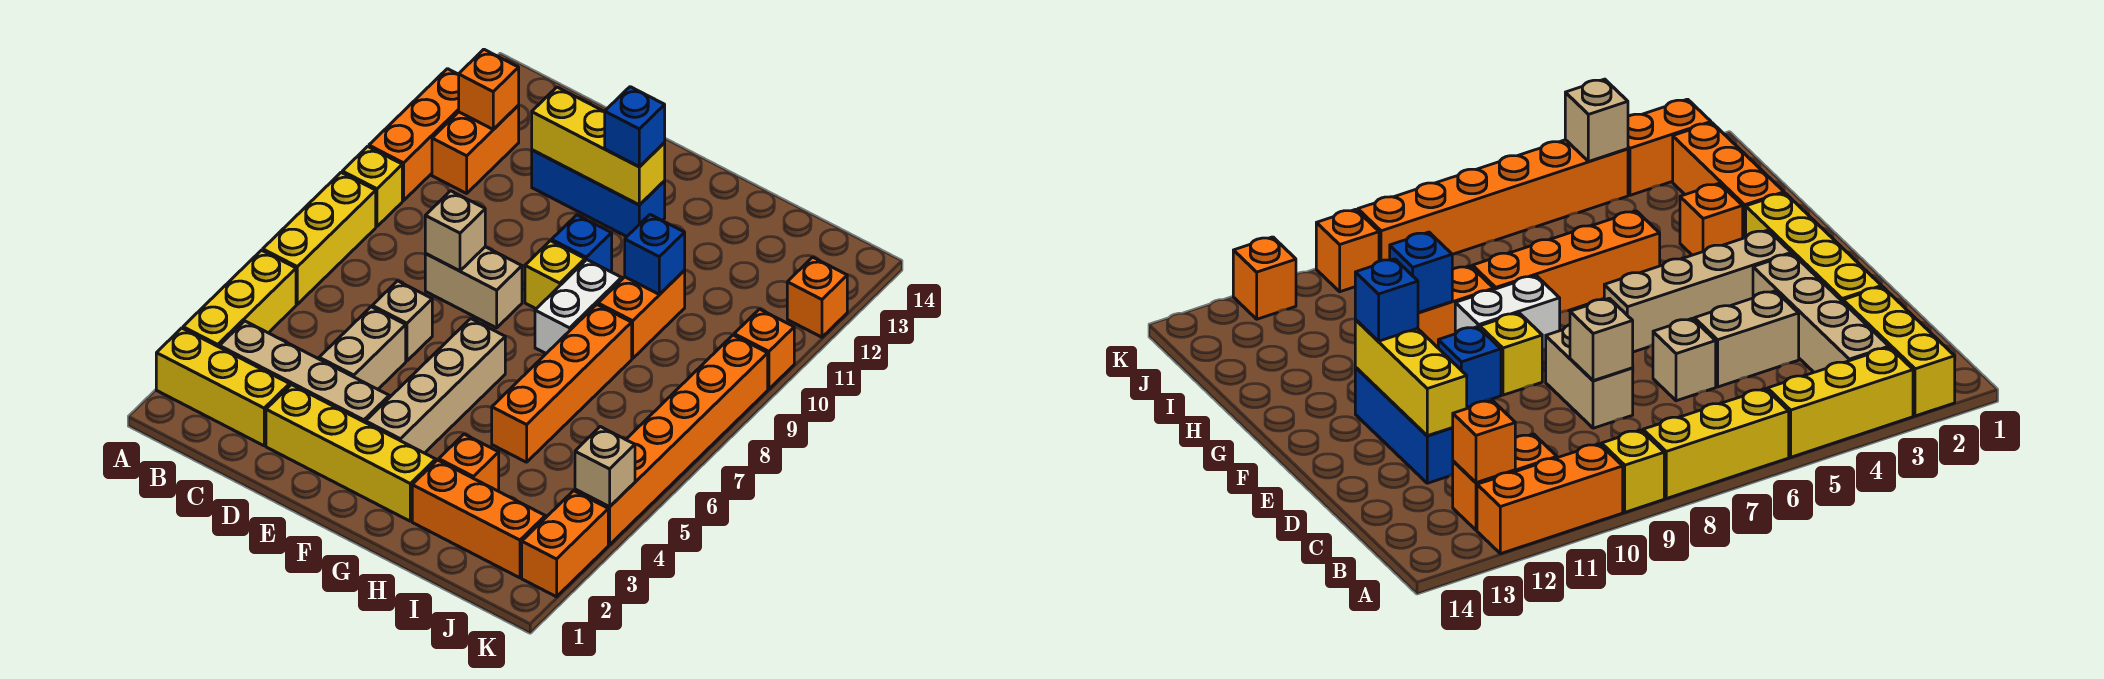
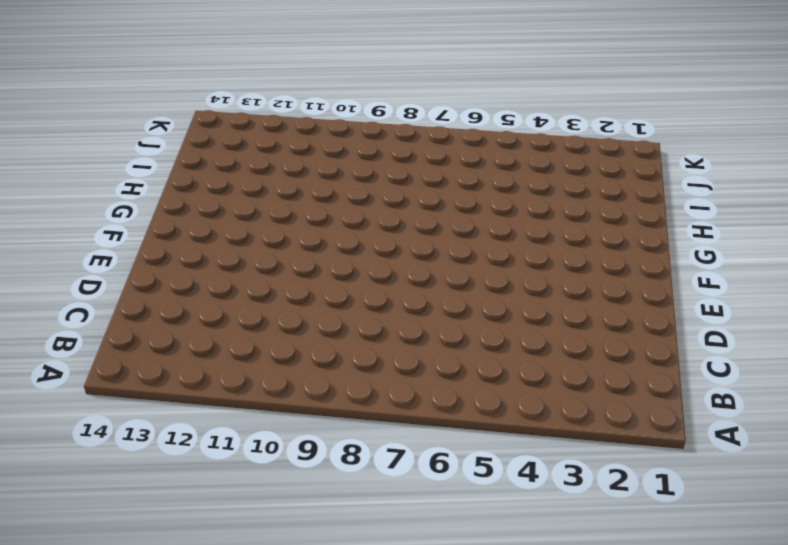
none -> yellow brick A2:C2 level 1
none -> yellow brick A3:A5 level 1
none -> yellow brick A6:A8 level 1
none -> yellow brick A9 level 1

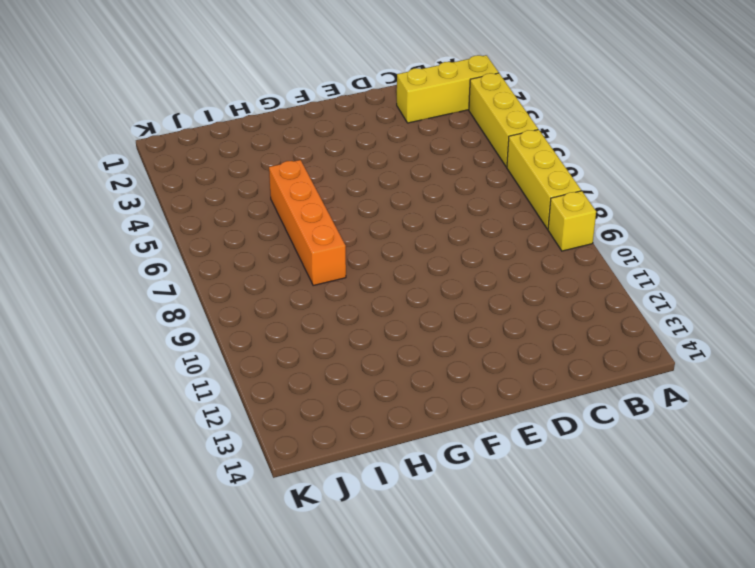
none -> orange brick A10:A12 level 1
none -> tan brick B3:E3 level 1
none -> orange brick B11:B12 level 1
none -> yellow brick D2:G2 level 1

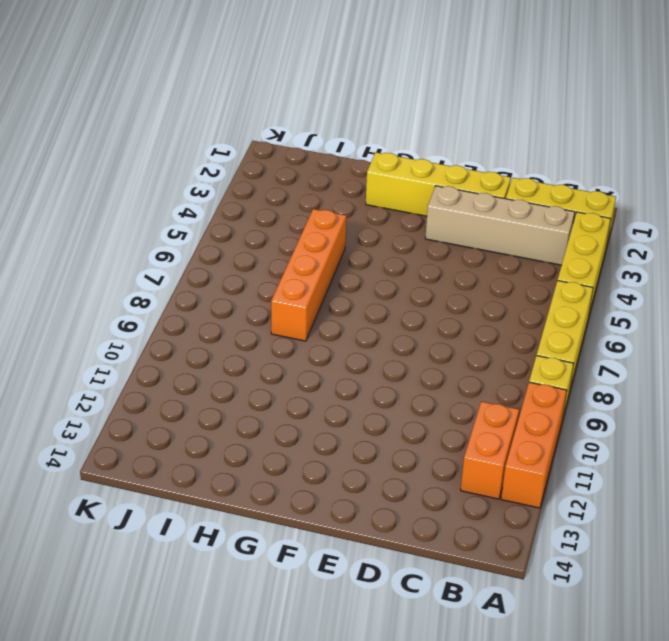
none -> tan brick D4:D5 level 1
none -> tan brick D6 level 1
none -> tan brick D8:E8 level 1
none -> blue brick D12:F12 level 1

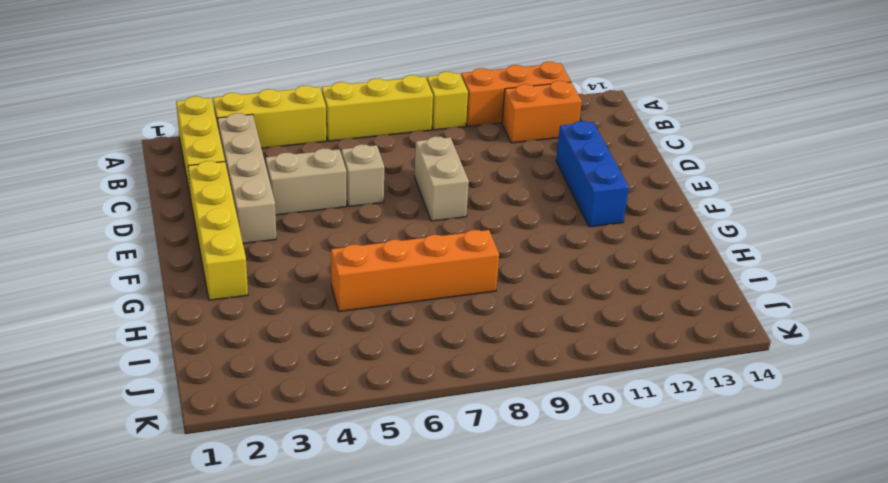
none -> tan brick F3:F6 level 1
none -> yellow brick F9 level 1
none -> blue brick F10 level 1
none -> white brick G8:G9 level 1

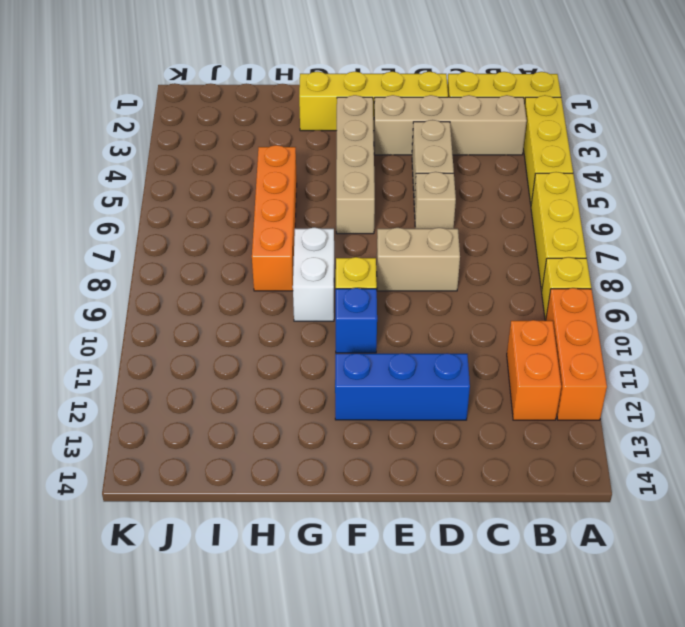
none -> orange brick H2:J2 level 1
none -> orange brick H3 level 1
none -> orange brick H9:H10 level 1
none -> orange brick K2:K3 level 1

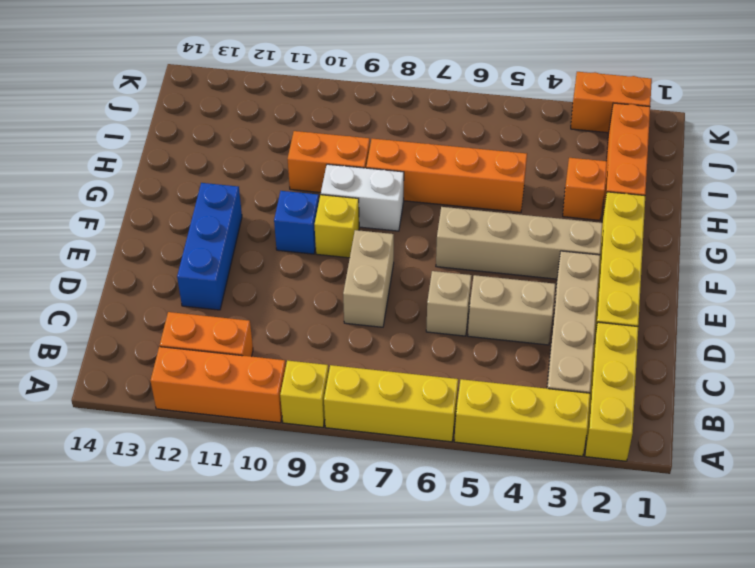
none -> orange brick K4:K9 level 1
none -> orange brick K10 level 1
none -> orange brick K12 level 1
none -> orange brick B12 level 2

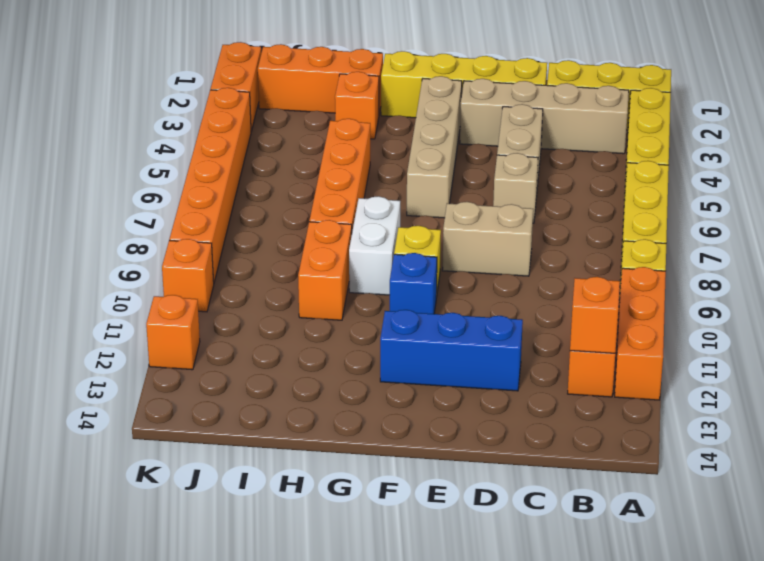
none -> tan brick D8 level 2
none -> yellow brick D12:F12 level 2
none -> blue brick H10 level 2
none -> tan brick K4 level 2

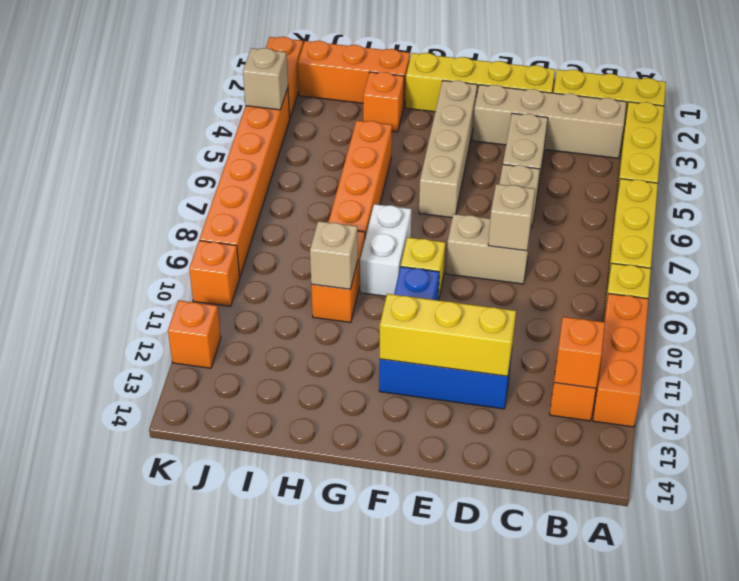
tan brick H10 level 2 -> blue brick H10 level 2
none -> blue brick F12 level 3

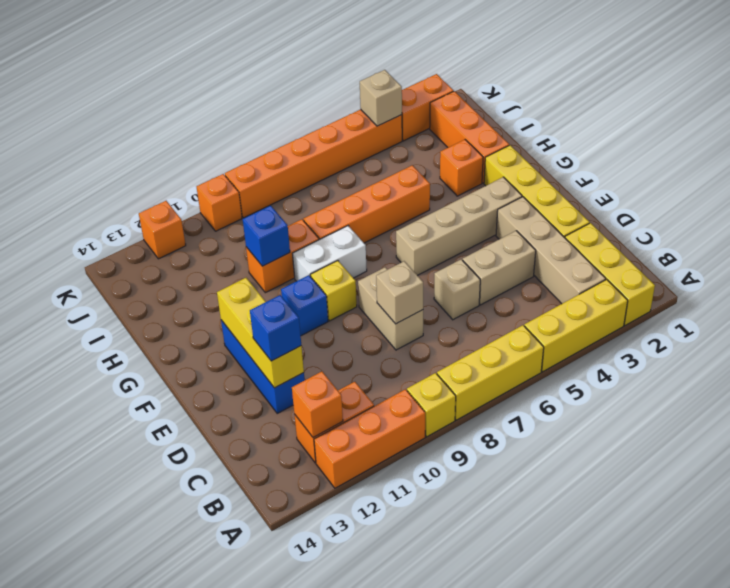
blue brick D12 level 3 -> blue brick F12 level 3

